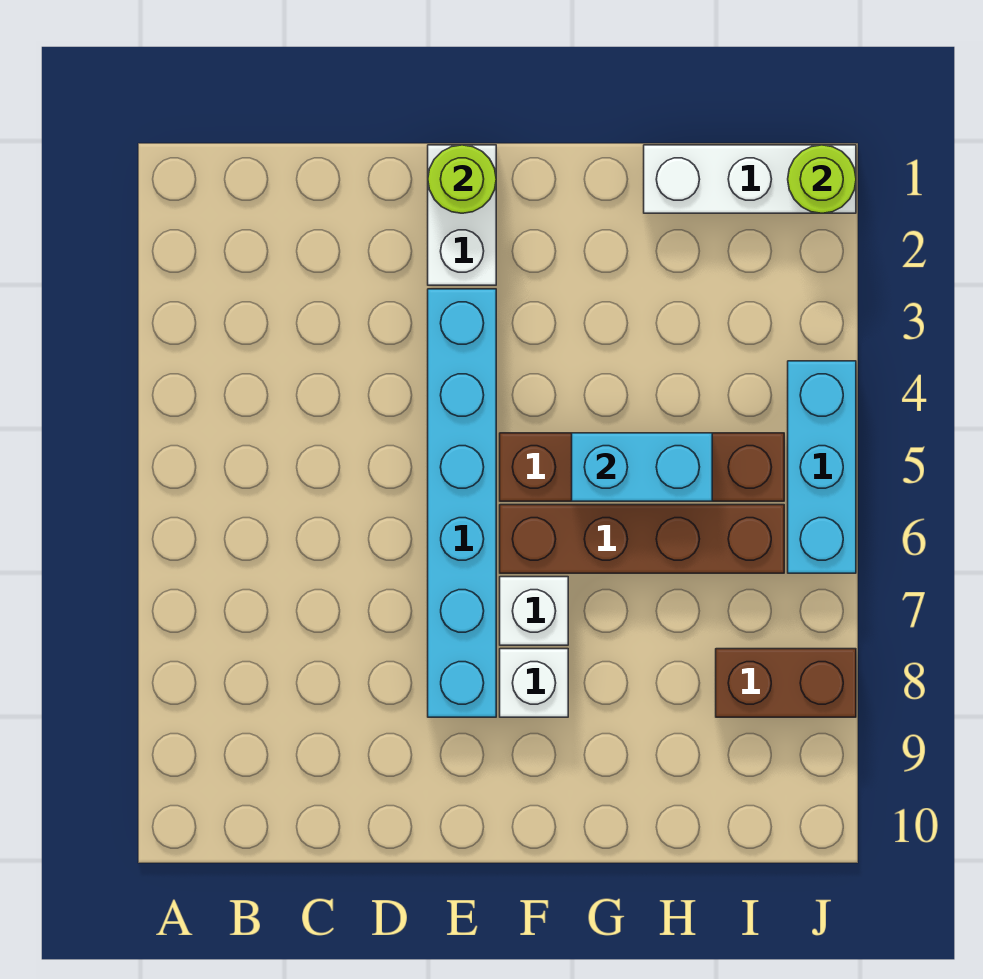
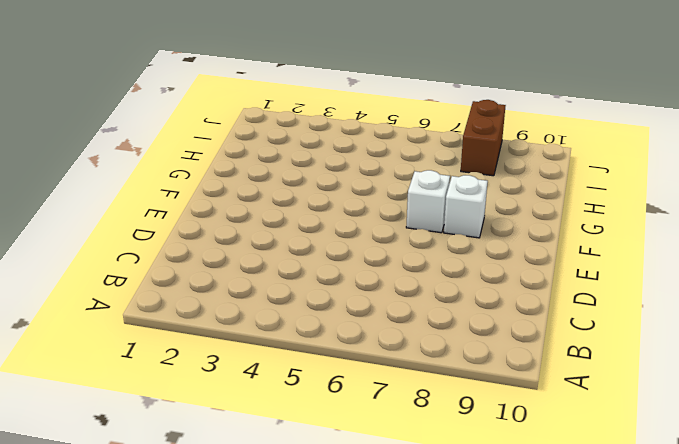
none -> white brick E1:E2 level 1
none -> cyan brick E3:E8 level 1
none -> brown brick F5:I5 level 1

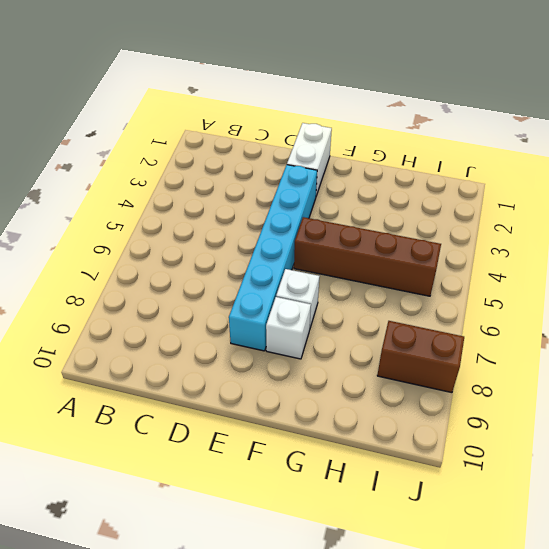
none -> brown brick F6:I6 level 1
none -> white brick H1:J1 level 1
none -> cyan brick J4:J6 level 1

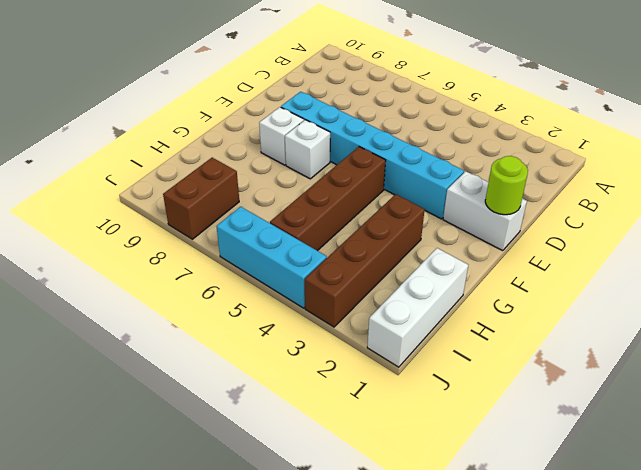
brown brick G3:J3 level 1 -> brown brick F6:I6 level 1
none -> cyan brick G5:H5 level 2
none -> lime round brick J1 level 2

